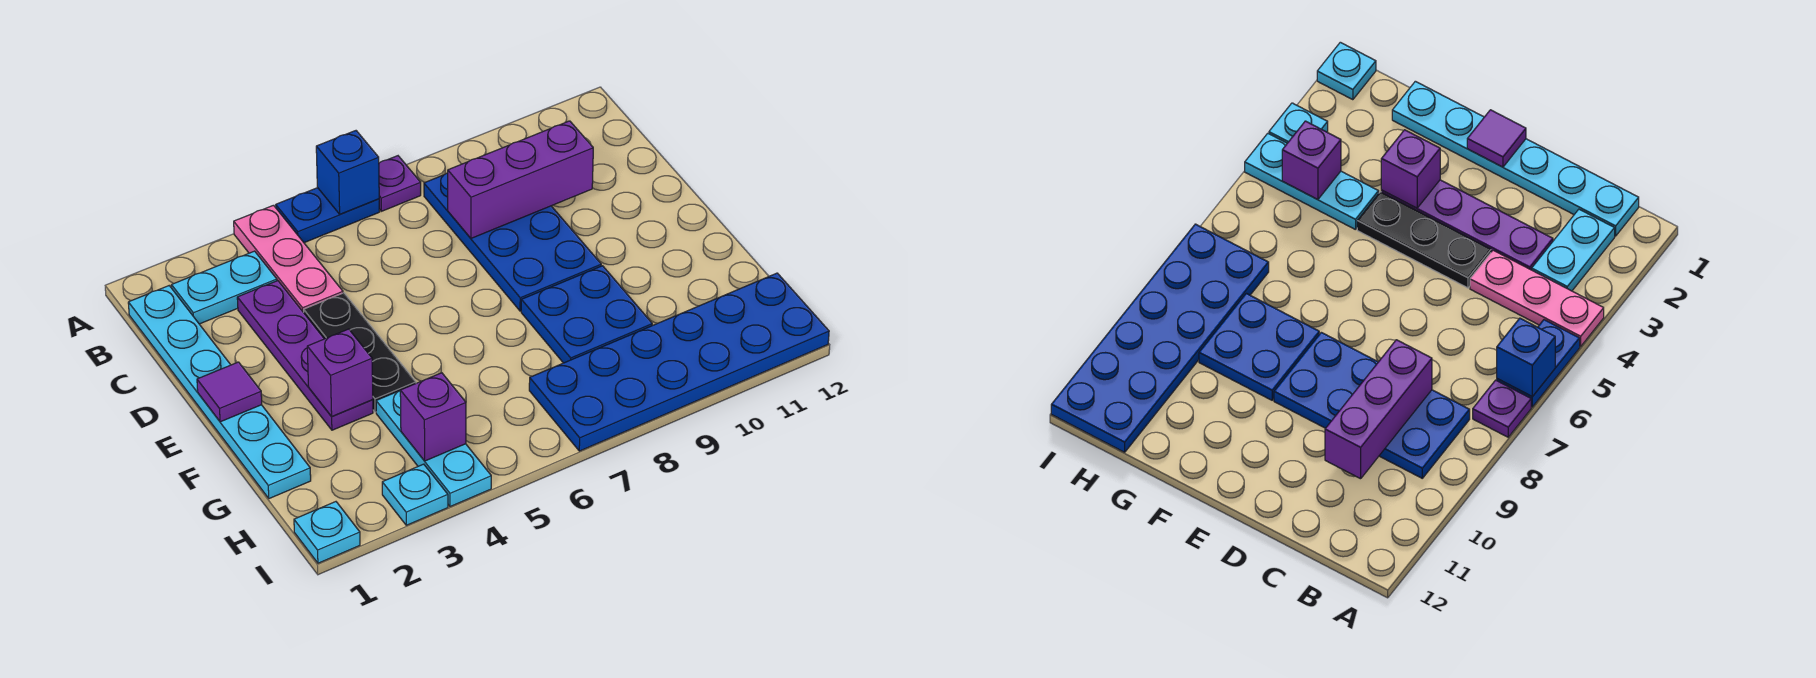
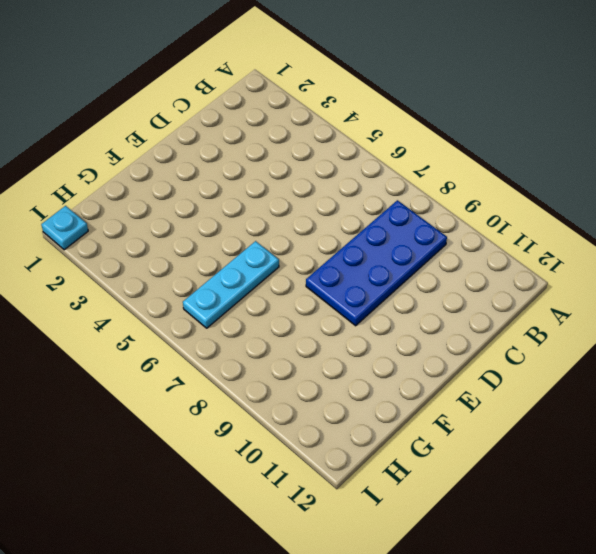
cyan plate F6:H6 level 1 -> cyan plate G4:I4 level 1
none -> pink plate A4:C4 level 1
none -> blue plate A5:A6 level 1
none -> purple plate A7 level 1

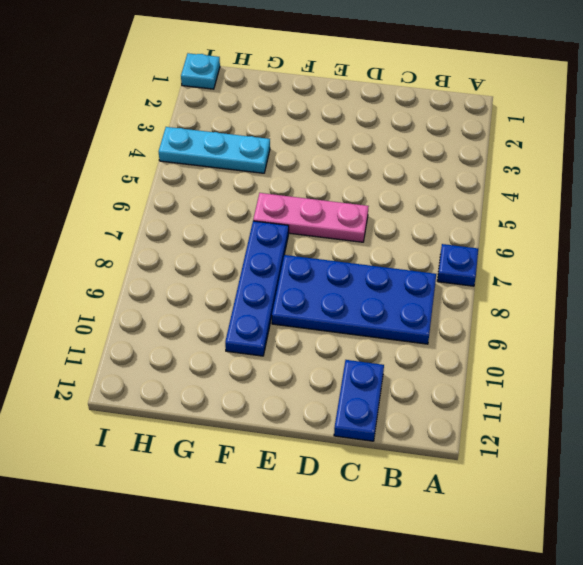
blue plate A7 level 1 -> purple plate A7 level 1
blue plate C11:C12 level 1 -> blue plate A5:A6 level 1
pink plate D6:F6 level 1 -> pink plate A4:C4 level 1
blue plate F7:F10 level 1 -> blue plate F8:G9 level 1
none -> cyan plate B1:G1 level 1
none -> cyan plate B2:B3 level 1
none -> purple plate C3:F3 level 1

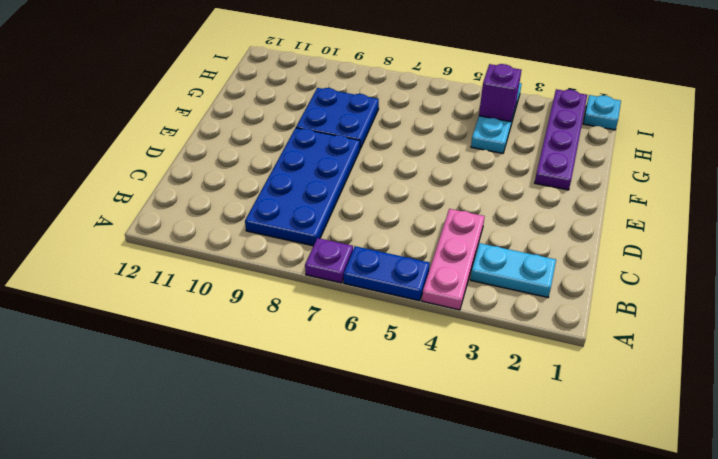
purple plate F2:I2 level 1 -> purple plate C3:F3 level 1
none -> cyan plate B1:G1 level 1
none -> black plate D4:F4 level 1
none -> blue plate H7:I12 level 1

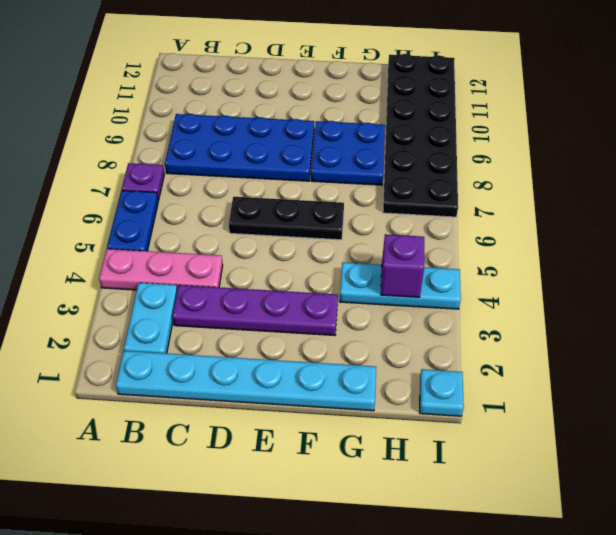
black plate D6:F6 level 1 -> black plate D4:F4 level 1
black plate H7:I12 level 1 -> blue plate H7:I12 level 1
none -> cyan plate I3 level 1
none -> blue brick A6 level 2
none -> purple brick C8:C10 level 2

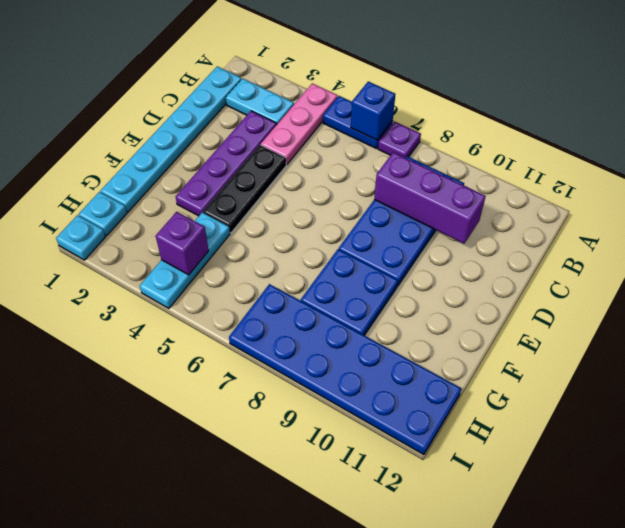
cyan plate H1 level 1 -> cyan plate I3 level 1
none -> purple tile E1 level 2
none -> purple brick F3 level 2

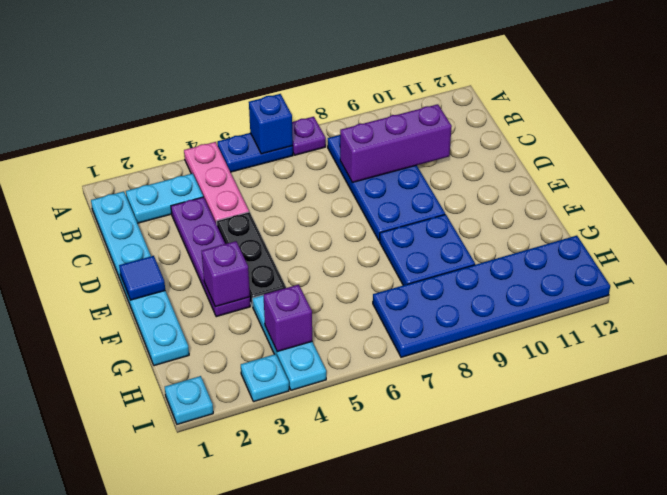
blue tile E1 level 2 -> purple tile E1 level 2

